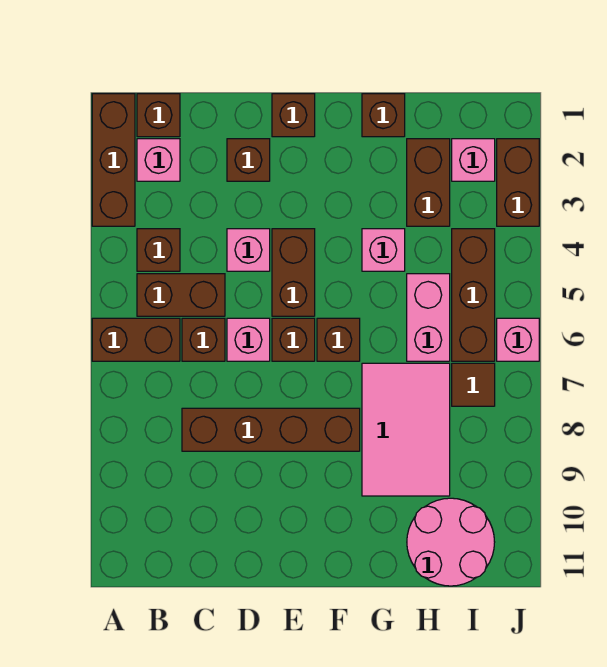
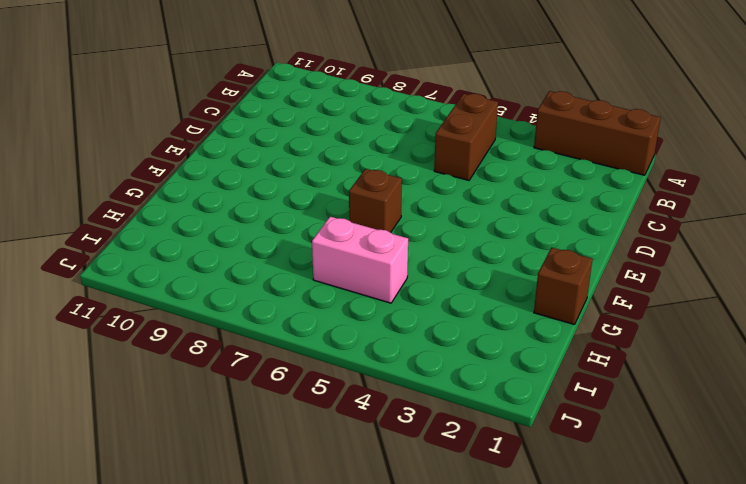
none -> brown brick A6:B6 level 1
none -> brown brick B1 level 1
none -> pink brick B2 level 1

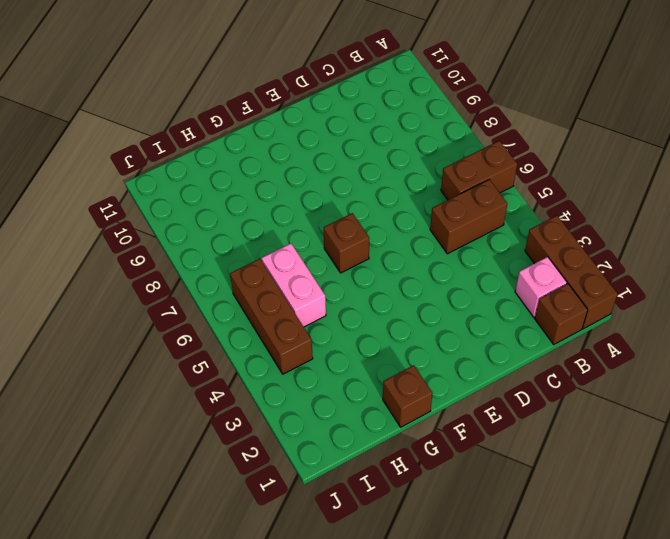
none -> brown brick B4 level 1
none -> brown brick C6 level 1
none -> brown brick C8:F8 level 1

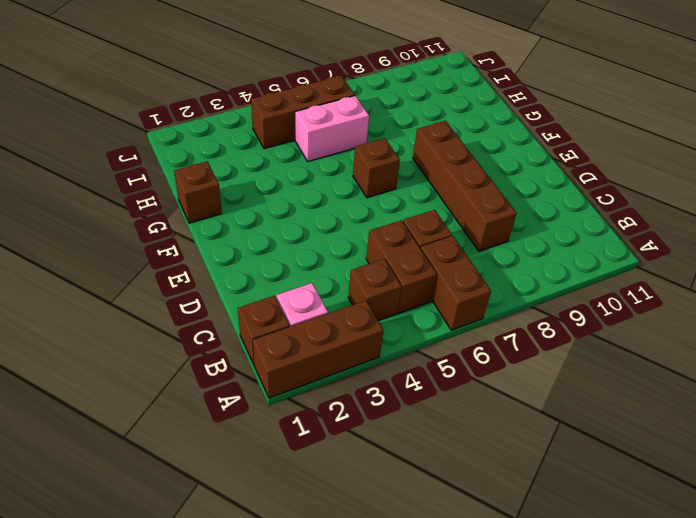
none -> brown brick D2 level 1
none -> pink brick D4 level 1
none -> pink brick D6 level 1

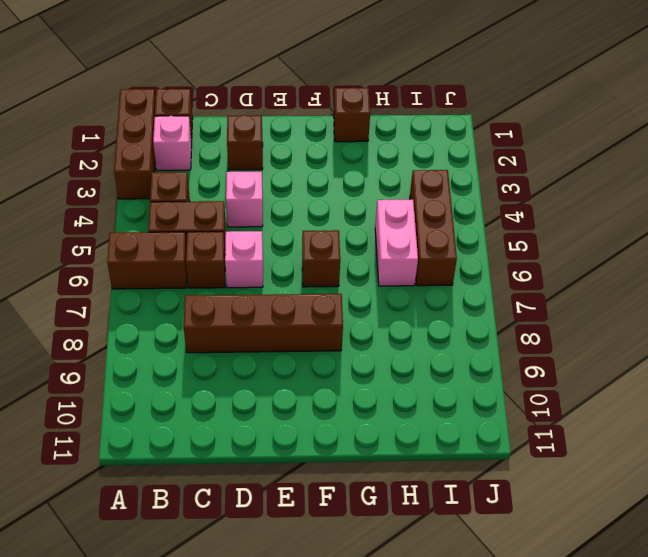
none -> brown brick E1 level 1
none -> brown brick E4:E5 level 1
none -> brown brick E6 level 1

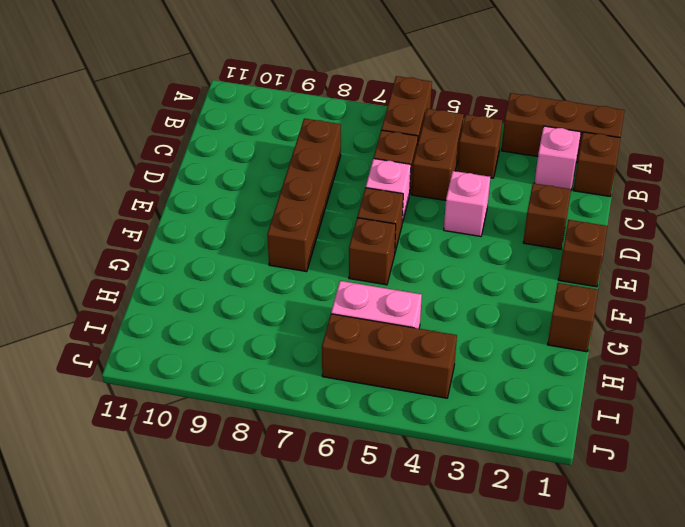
none -> brown brick E4:E5 level 1
none -> pink brick G4 level 1
none -> pink tile G7:H9 level 1

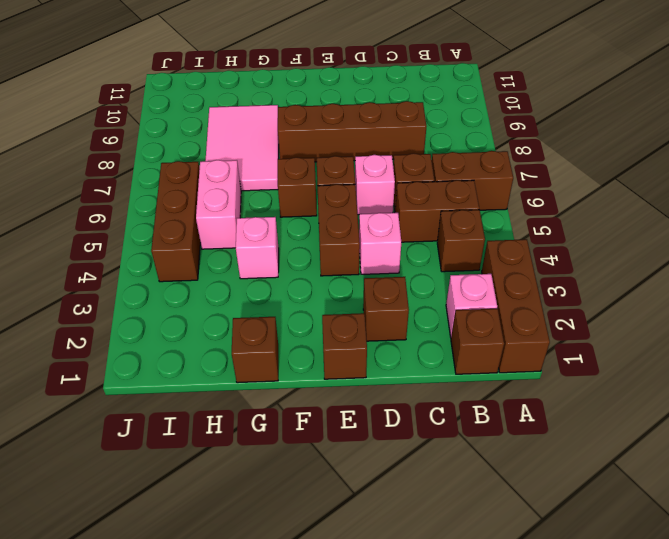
none -> brown brick H2:H3 level 1
none -> pink round brick H10:I11 level 1
none -> pink brick I2 level 1

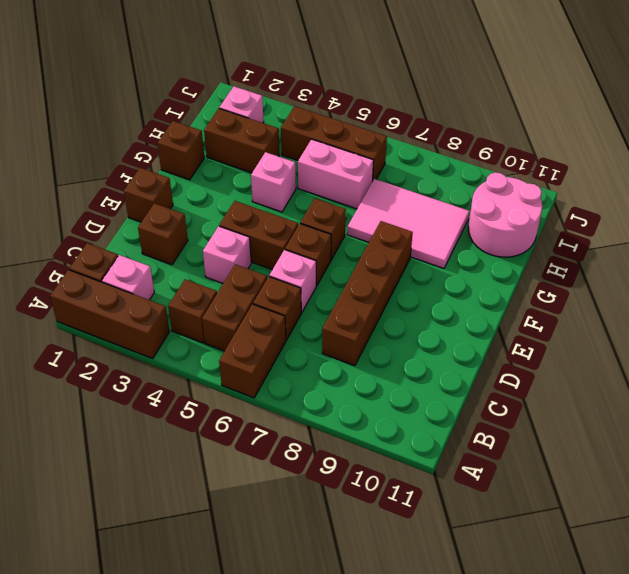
none -> brown tile I7 level 1
none -> brown brick J2:J3 level 1
none -> pink brick J6 level 1

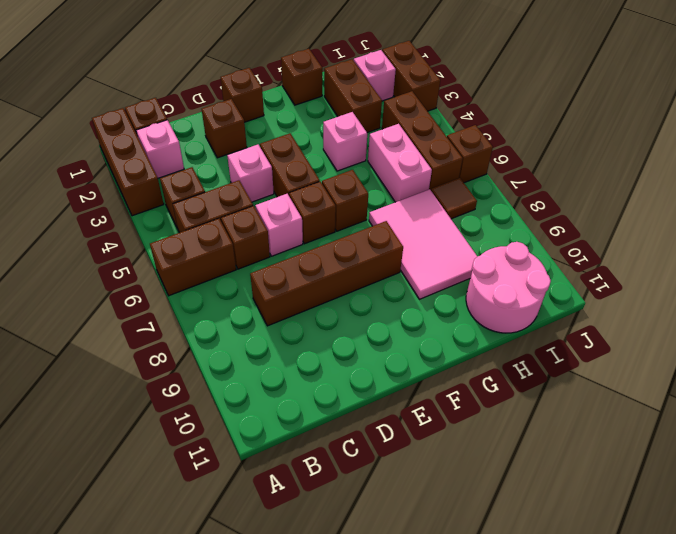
brown brick J6 level 1 -> pink brick J6 level 1

